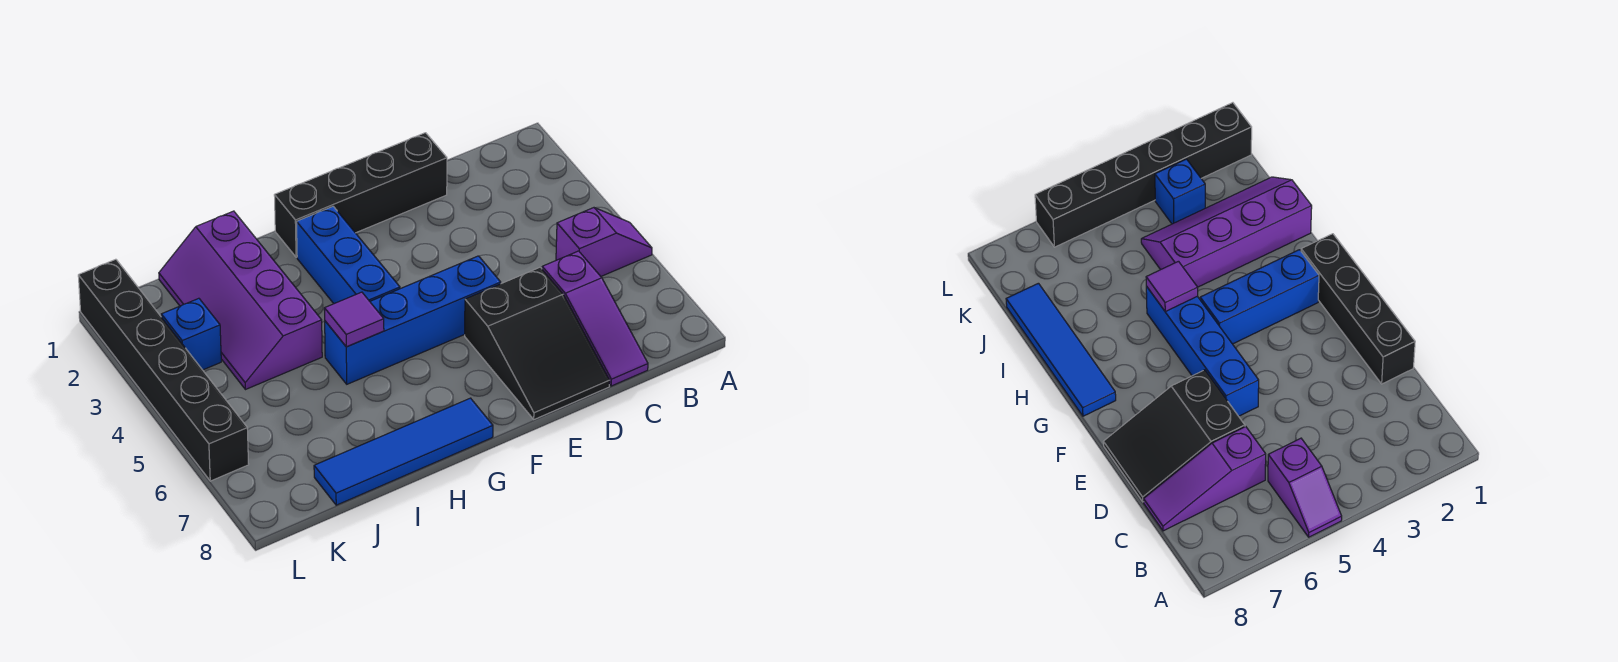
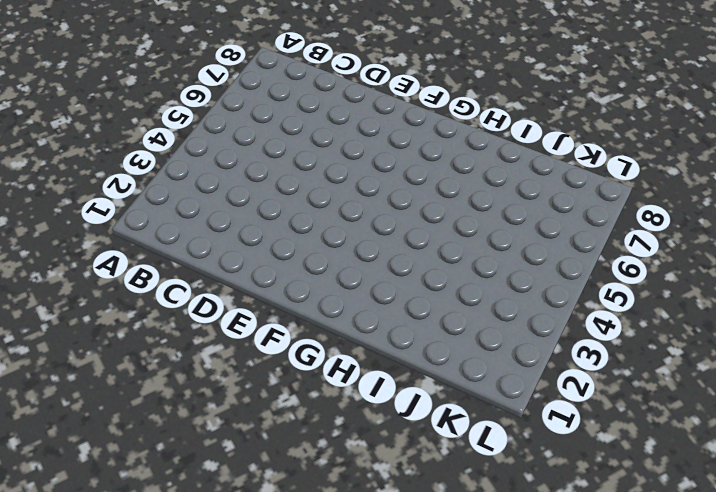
none -> purple slope A5:B5 level 1 top B
none -> purple slope C6:C8 level 1 top 6

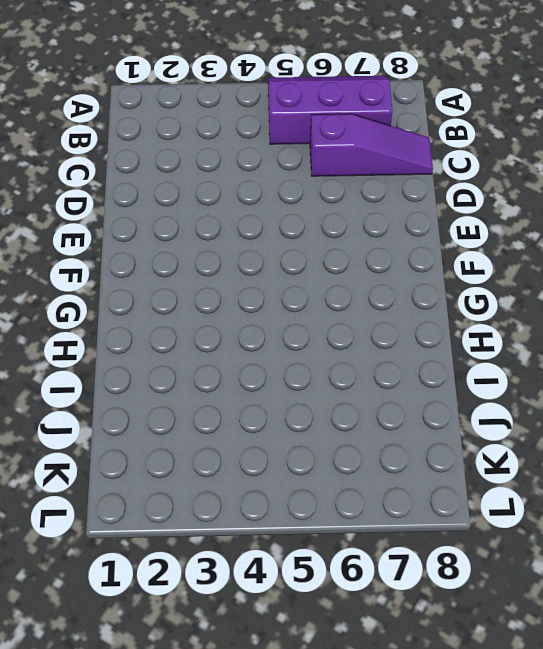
purple slope A5:B7 level 1 top B -> purple slope A5:B5 level 1 top B
none -> black brick D1:G1 level 1
none -> black slope D6:E8 level 1 top 6

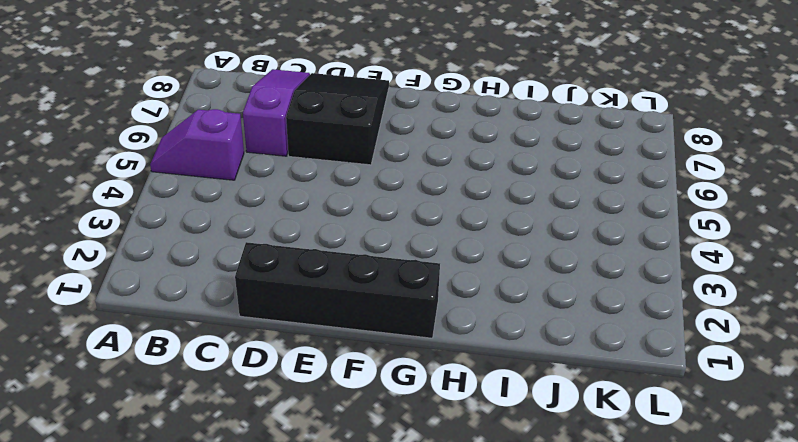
none -> blue brick E5:H5 level 1
none -> blue brick G2:G4 level 1

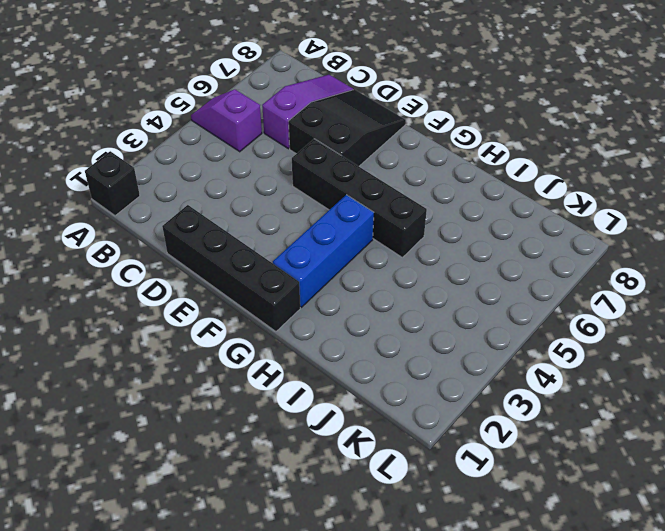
black brick A1 level 1 -> none
black brick E5:H5 level 1 -> blue brick E5:H5 level 1
none -> blue tile G8:J8 level 1
none -> purple slope I1:J4 level 1 top I

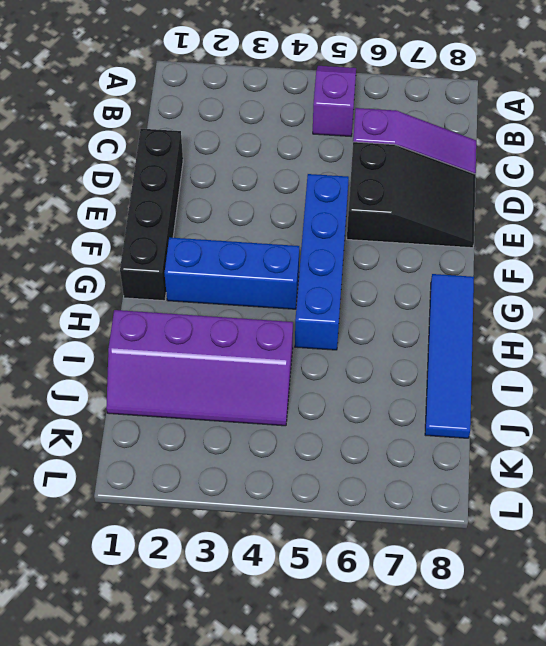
none -> blue brick K3 level 1
none -> black brick L1:L6 level 1

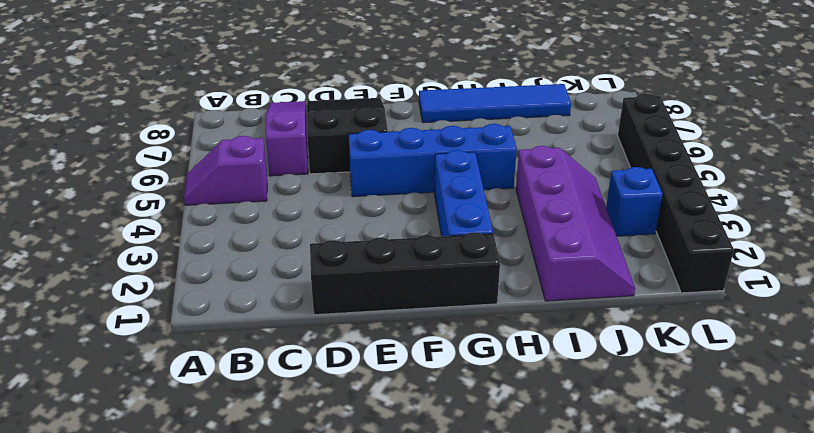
none -> purple tile H5 level 2

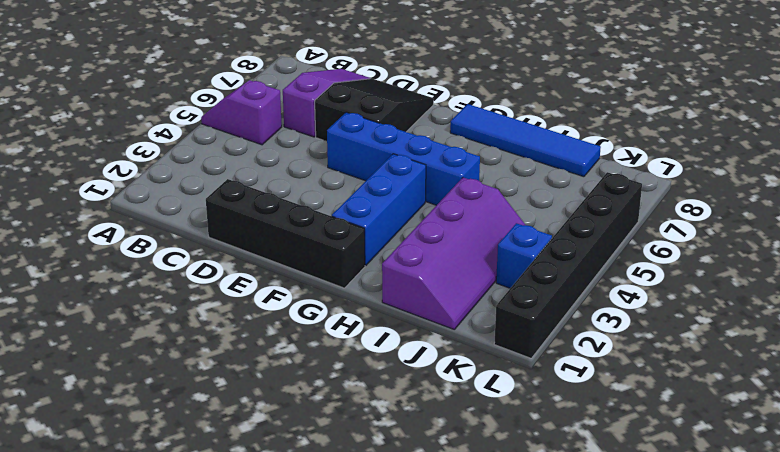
none -> purple tile H5 level 2

